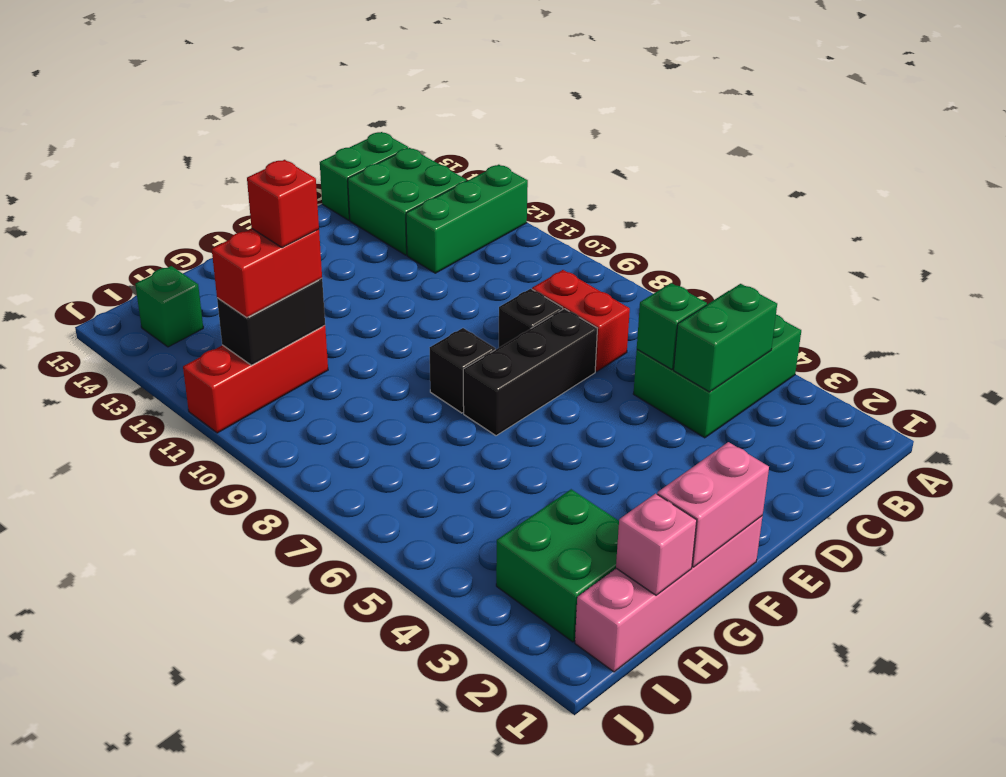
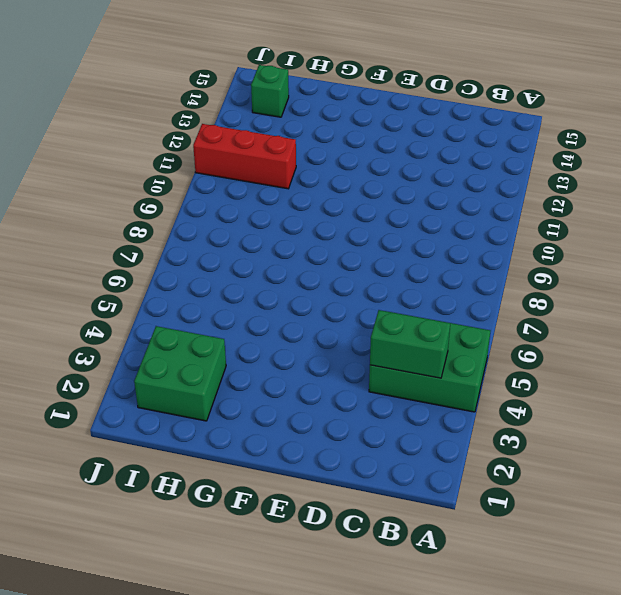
none -> green brick A12:C12 level 1
none -> green brick B13:C14 level 1
none -> green brick B15:C15 level 1

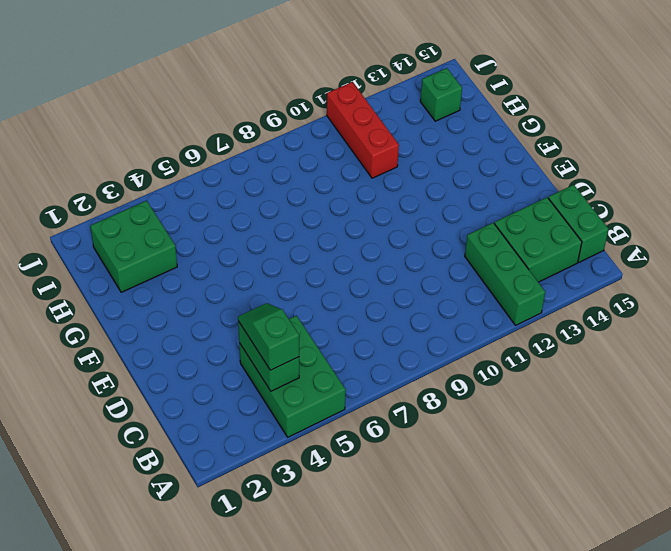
green slope B4:C4 level 3 top B -> none
none -> red brick C7:C8 level 1
none -> black brick D7:F7 level 1
none -> black brick D8 level 1

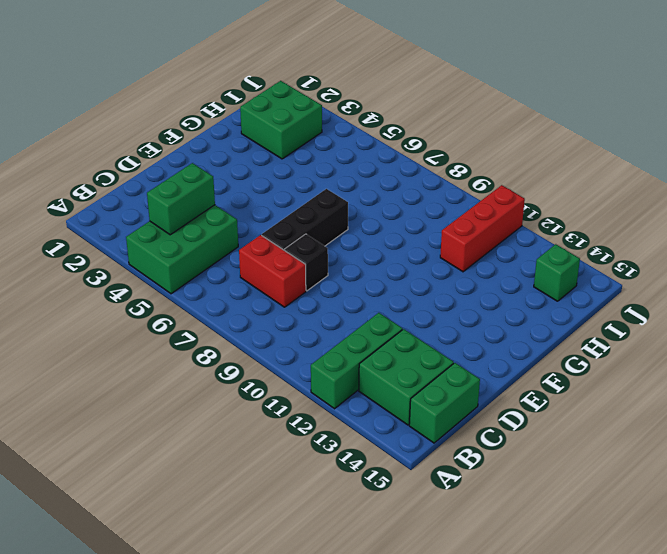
none -> pink brick F1:I1 level 1
none -> black brick F8 level 1
none -> green brick C5 level 2

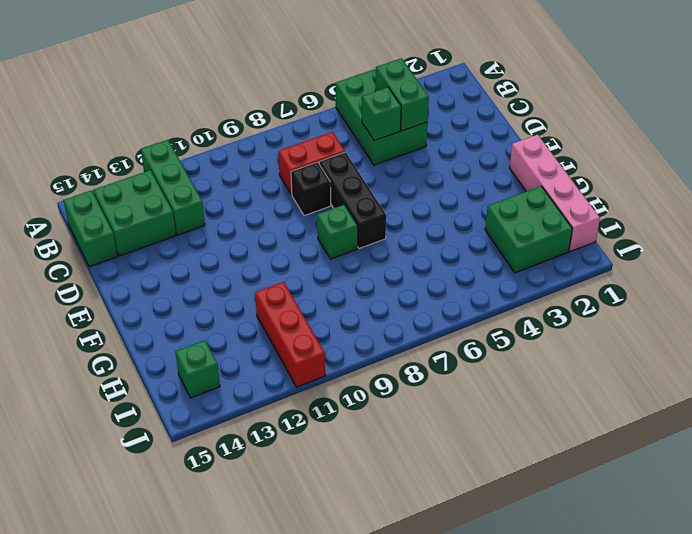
green brick F8 level 1 -> black brick F8 level 1
none -> pink brick F1:G1 level 2
none -> pink brick H1 level 2
none -> black brick H11:I11 level 2

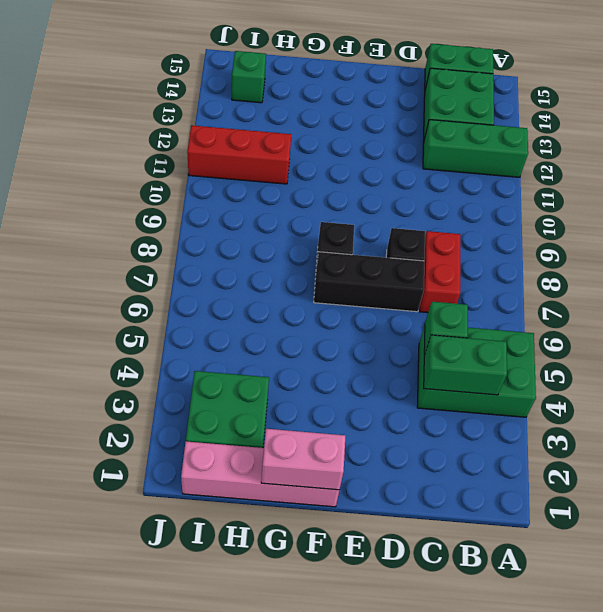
none -> pink brick H1 level 2
none -> black brick H11:I11 level 2
none -> red brick H11:I11 level 3

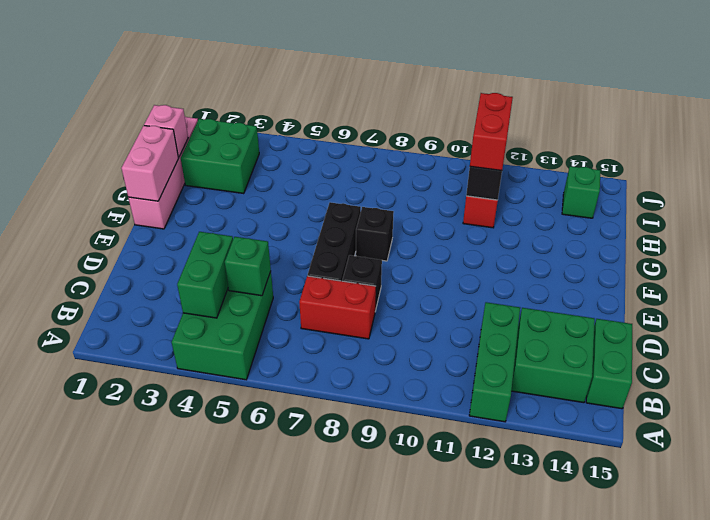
none -> red brick H11 level 4

